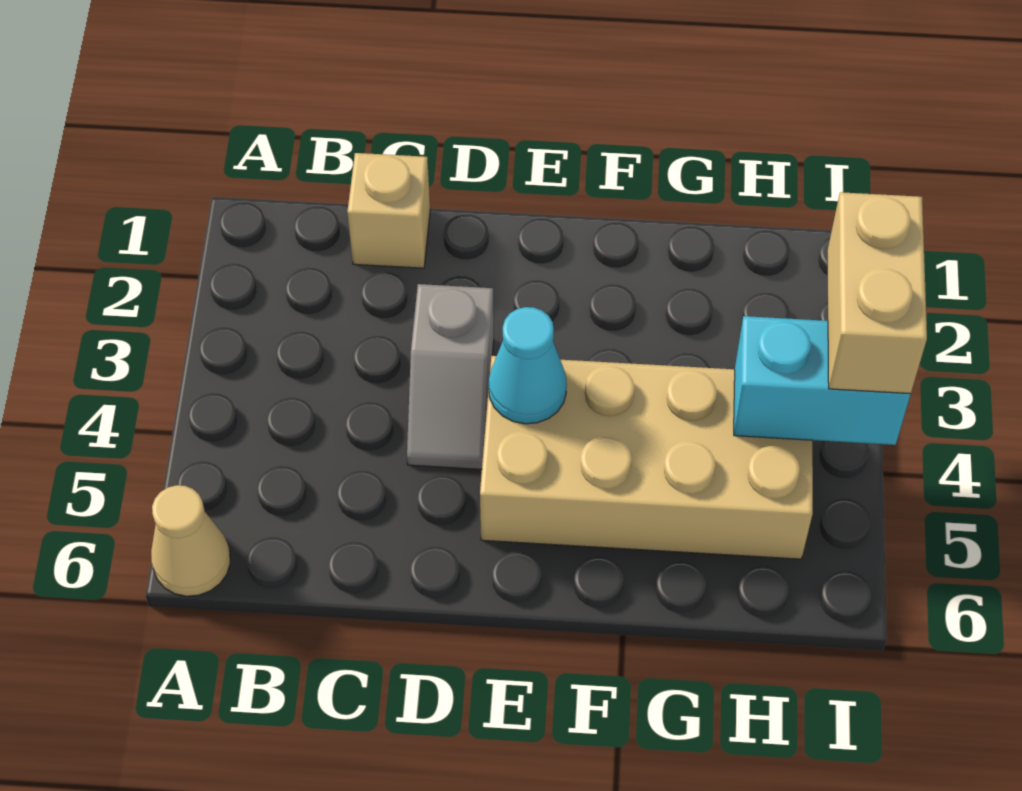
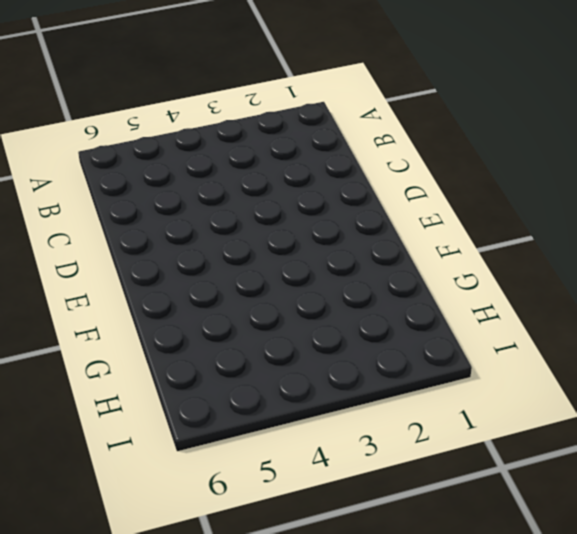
none -> tan cone A6 level 1
none -> tan brick C1 level 1

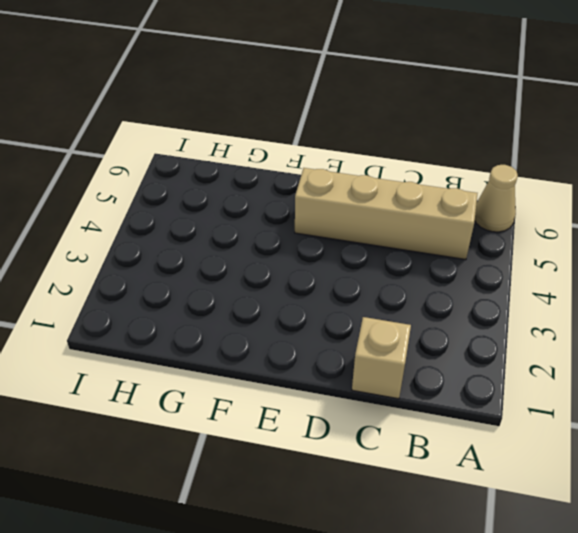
tan brick B5:E5 level 1 -> tan brick E4:H5 level 1
none -> grey slope D3:D4 level 1 top 3
none -> cyan cone E4 level 2

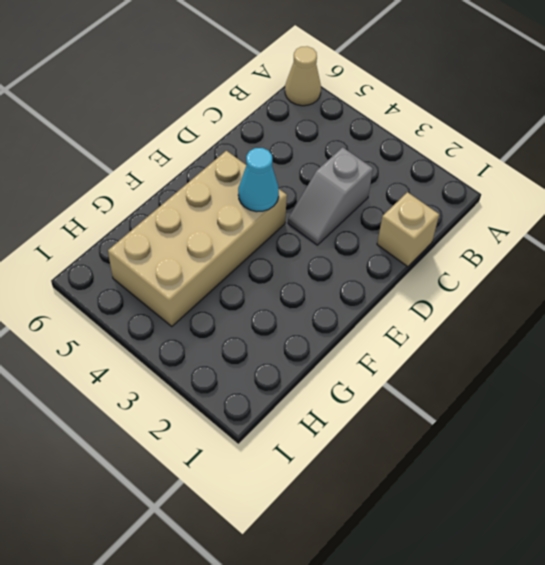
grey slope C3:D3 level 1 top C -> grey slope D3:D4 level 1 top 3
none -> cyan brick H4:I4 level 2
none -> tan brick I3:I4 level 3

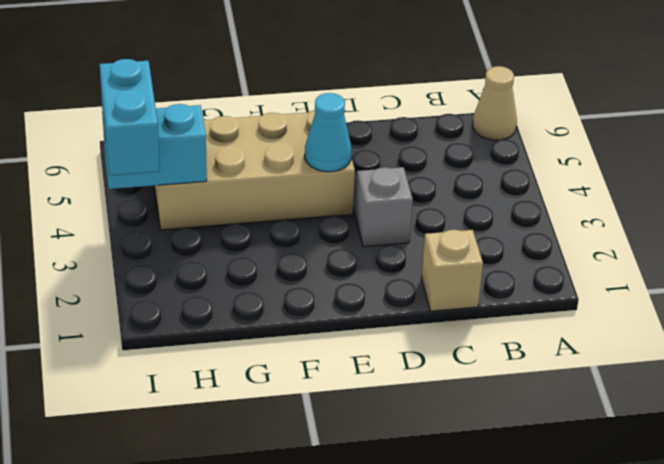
cyan brick I3:I4 level 3 -> tan brick I3:I4 level 3

